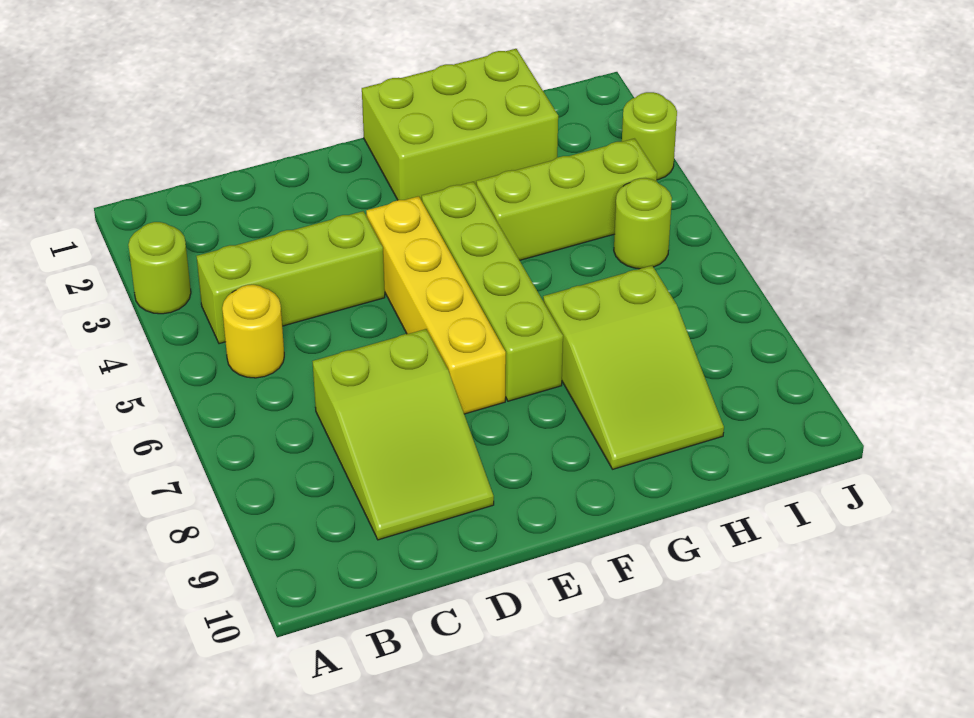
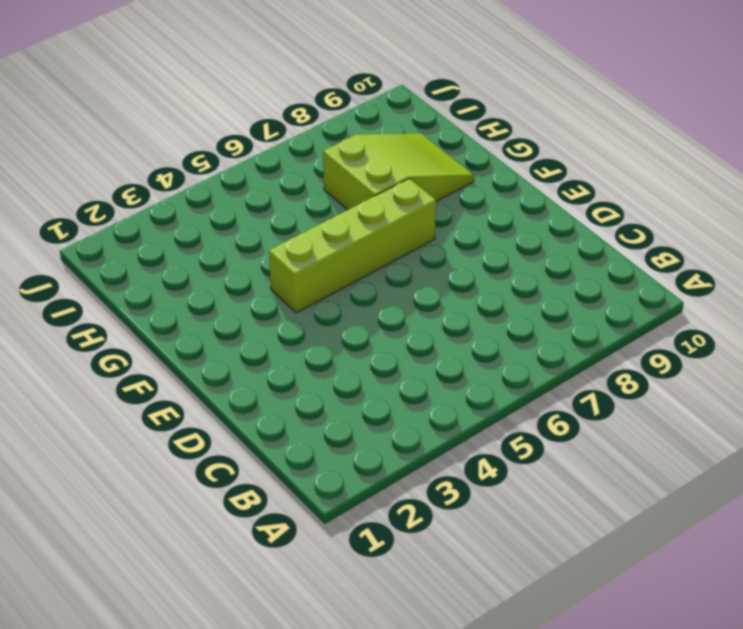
none -> lime round brick A3 level 1
none -> lime brick B4:D4 level 1

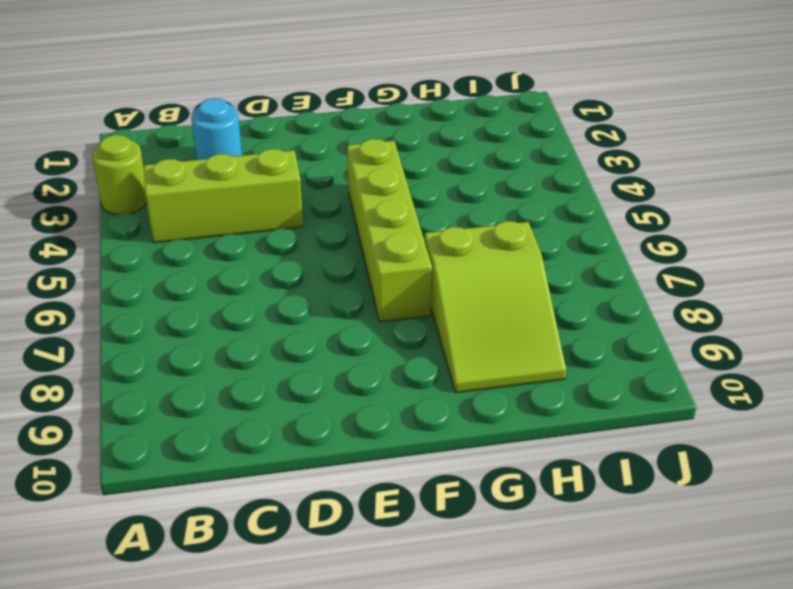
cyan round brick C2 level 1 -> none
none -> yellow round brick B5 level 1
none -> lime slope C7:D9 level 1 top 7

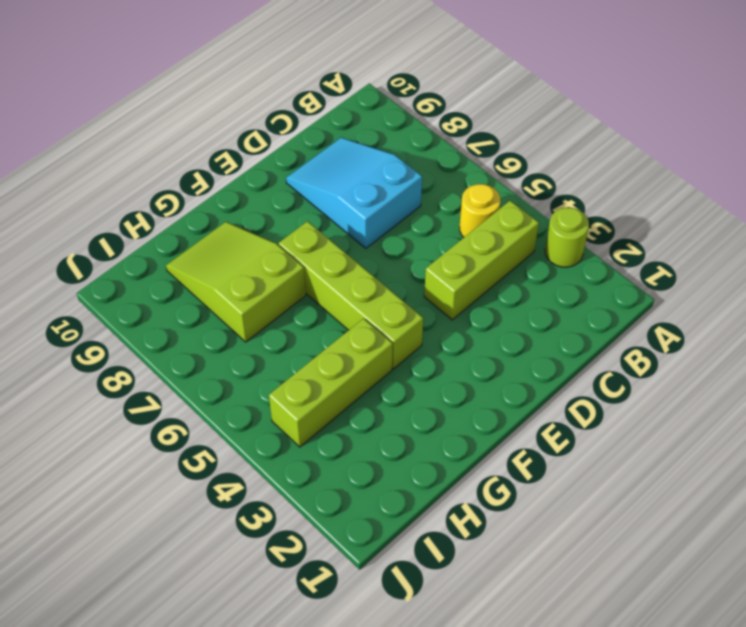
cyan slope C7:D9 level 1 top 7 -> lime slope C7:D9 level 1 top 7
none -> yellow brick E4:E7 level 1
none -> lime brick F1:H2 level 1

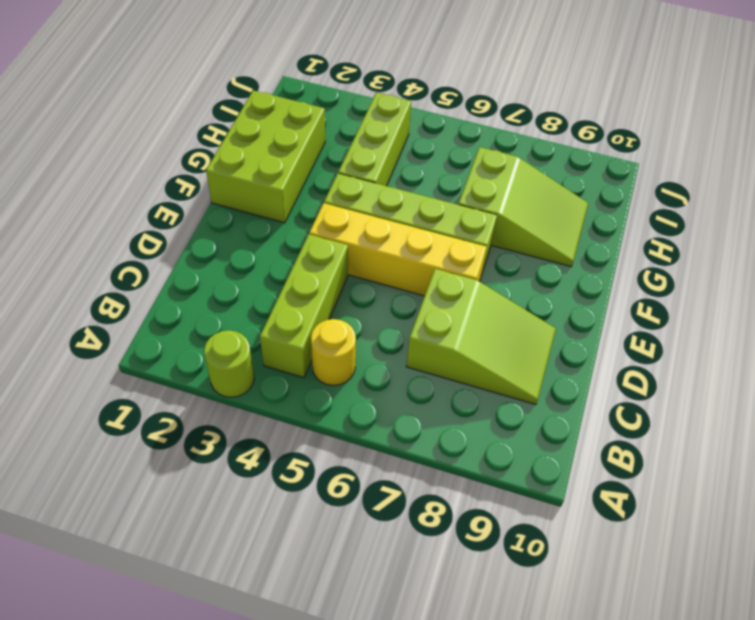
none -> lime round brick I5 level 1
none -> lime round brick J3 level 1

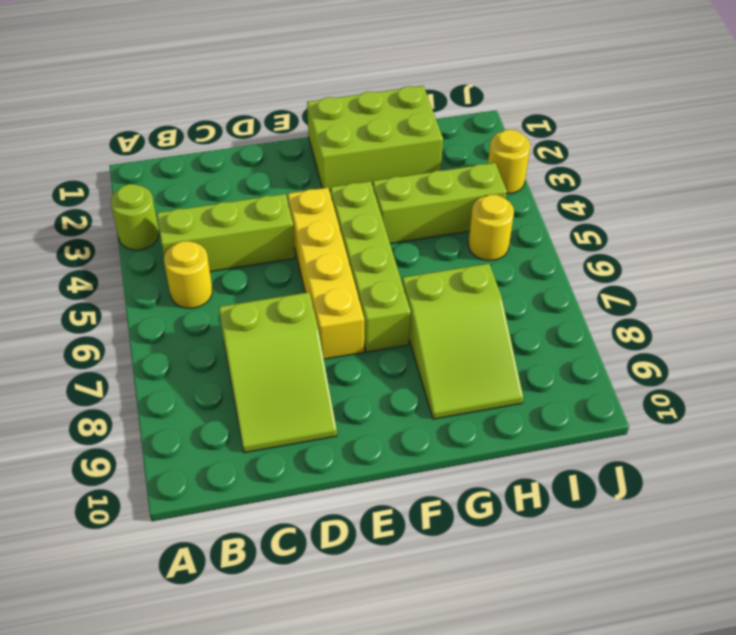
yellow round brick I5 level 1 -> lime round brick I5 level 1
yellow round brick J3 level 1 -> lime round brick J3 level 1

